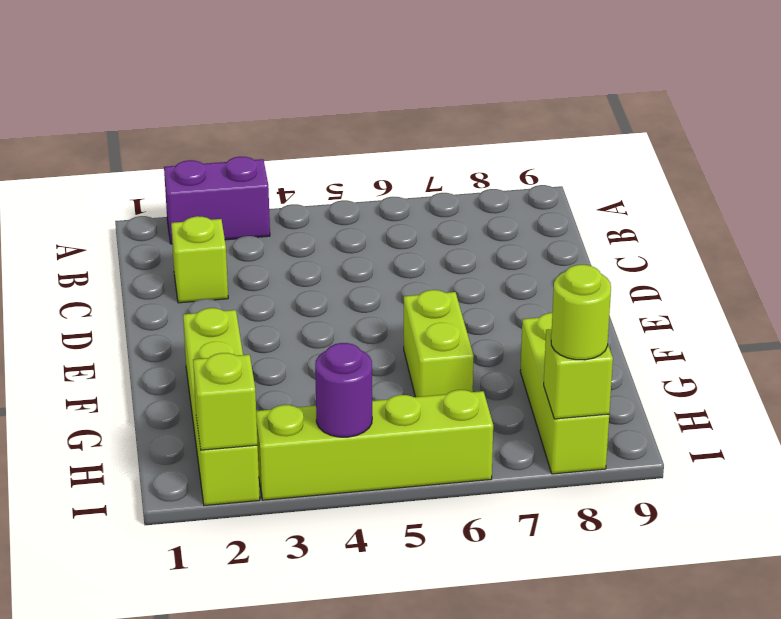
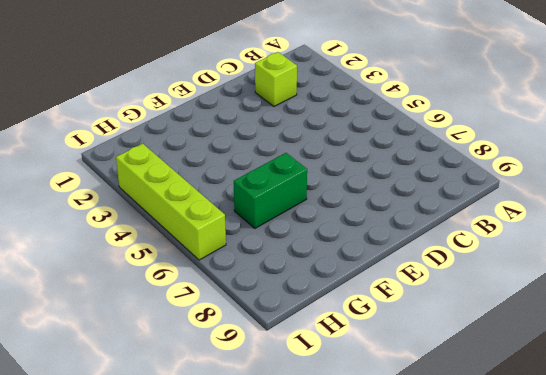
green brick F6:G6 level 1 -> lime brick F6:G6 level 1
none -> purple brick A2:A3 level 1
none -> lime brick F2:I2 level 1

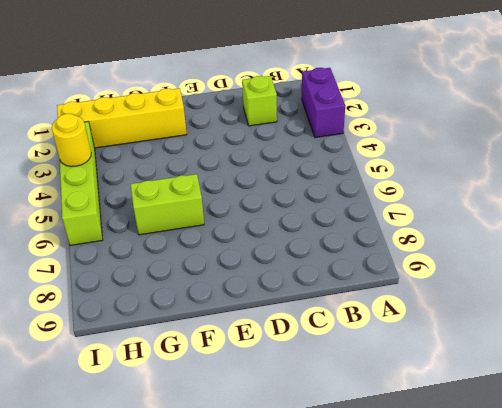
yellow brick F2:I2 level 1 -> lime brick F2:I2 level 1
yellow round brick I4 level 2 -> purple round brick I4 level 2
none -> lime brick G8:I8 level 1
none -> lime brick I2 level 2

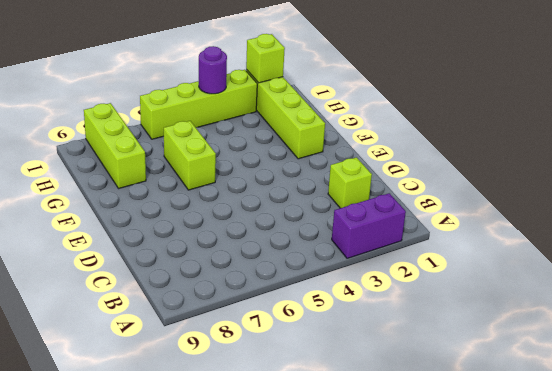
none -> lime brick I8 level 2
none -> lime round brick I8 level 3

